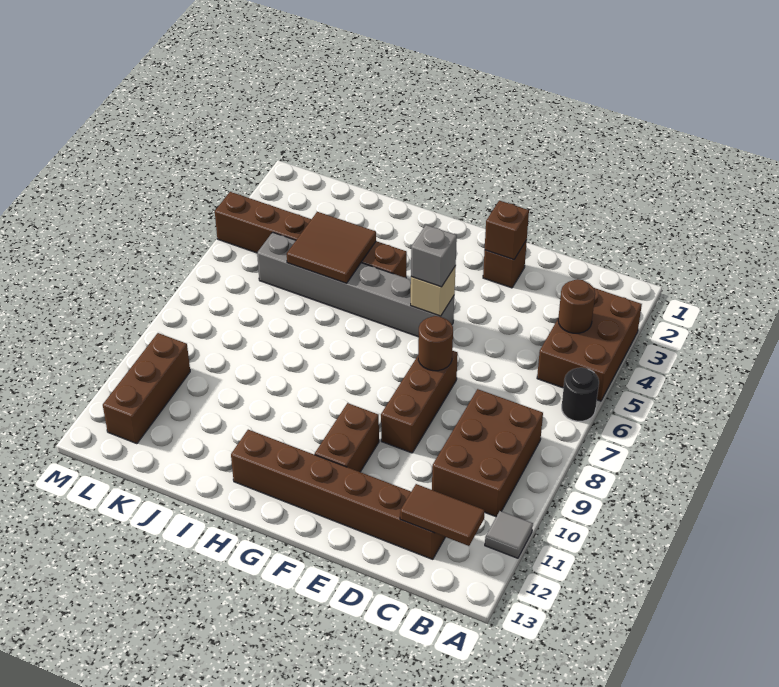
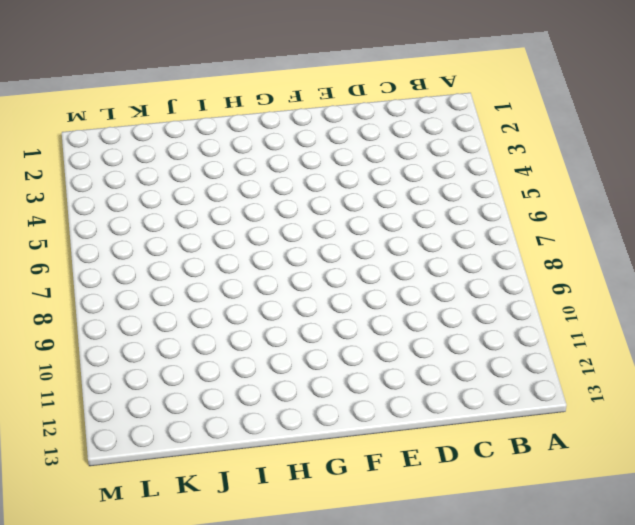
none -> brown brick A3:B5 level 1
none -> black round brick A6 level 1
none -> grey tile A11 level 1

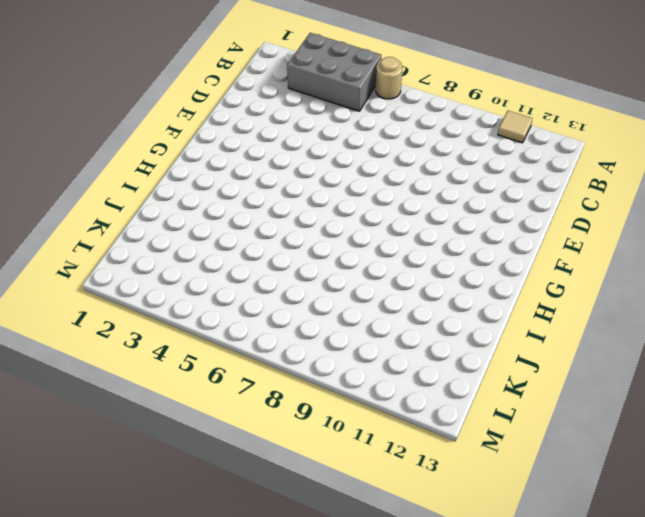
grey brick A3:B5 level 1 -> brown brick A3:B5 level 1
tan round brick A6 level 1 -> black round brick A6 level 1
tan tile A11 level 1 -> grey tile A11 level 1
none -> brown brick B8:C10 level 1
none -> brown brick C12:H12 level 1
none -> brown brick E2 level 1

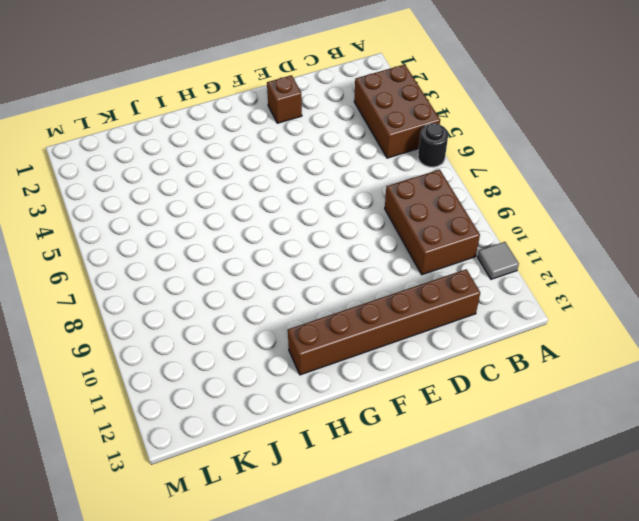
none -> brown brick E7:E9 level 1
none -> grey brick F5:K5 level 1
none -> brown brick F10:F11 level 1

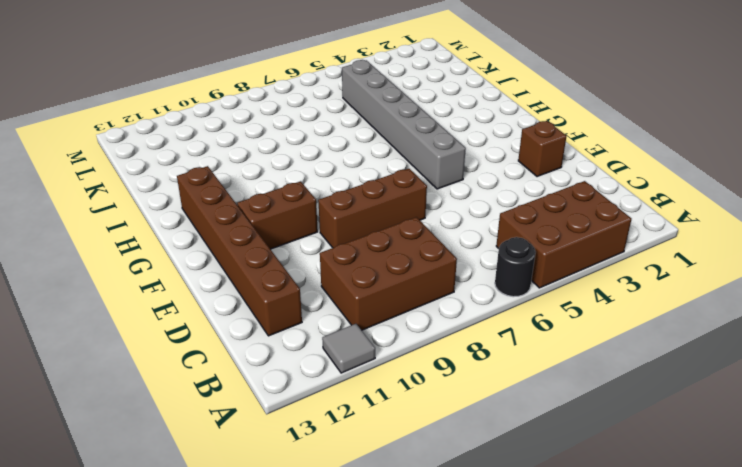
none -> brown brick H4:M4 level 1
none -> brown brick L10:L12 level 1
none -> brown round brick B4 level 2

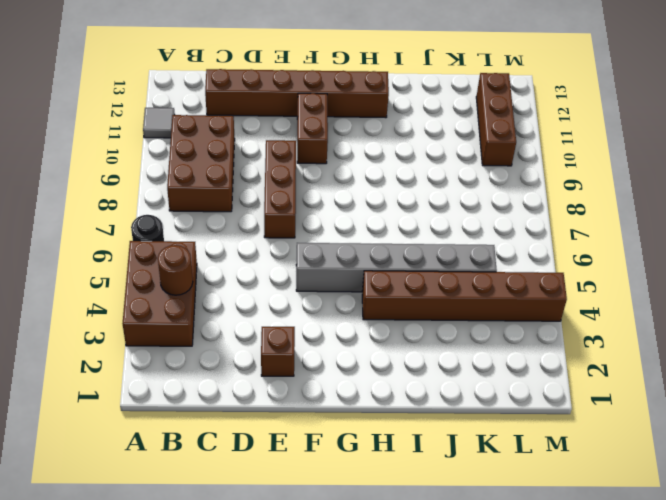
none -> brown tile B12:C12 level 2
none -> brown brick E2 level 2
none -> brown round brick E7 level 2

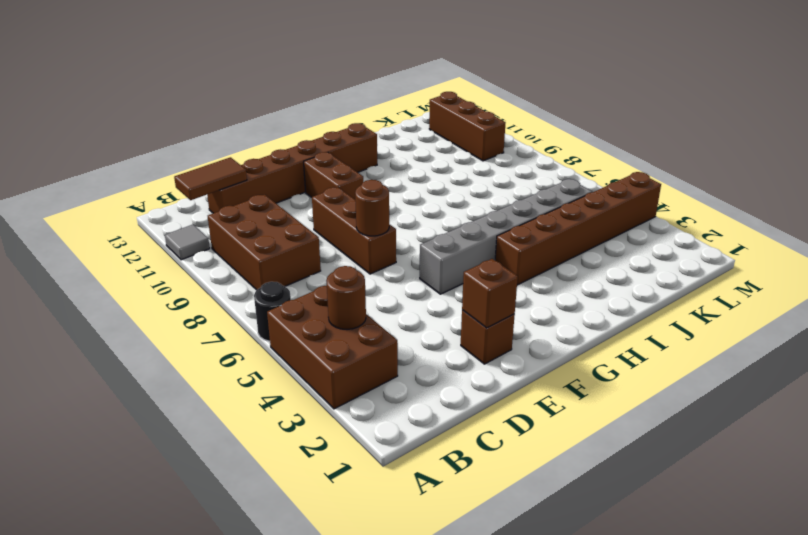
none -> tan brick F5 level 2
none -> brown tile I4:J5 level 2
none -> grey brick F5 level 3

